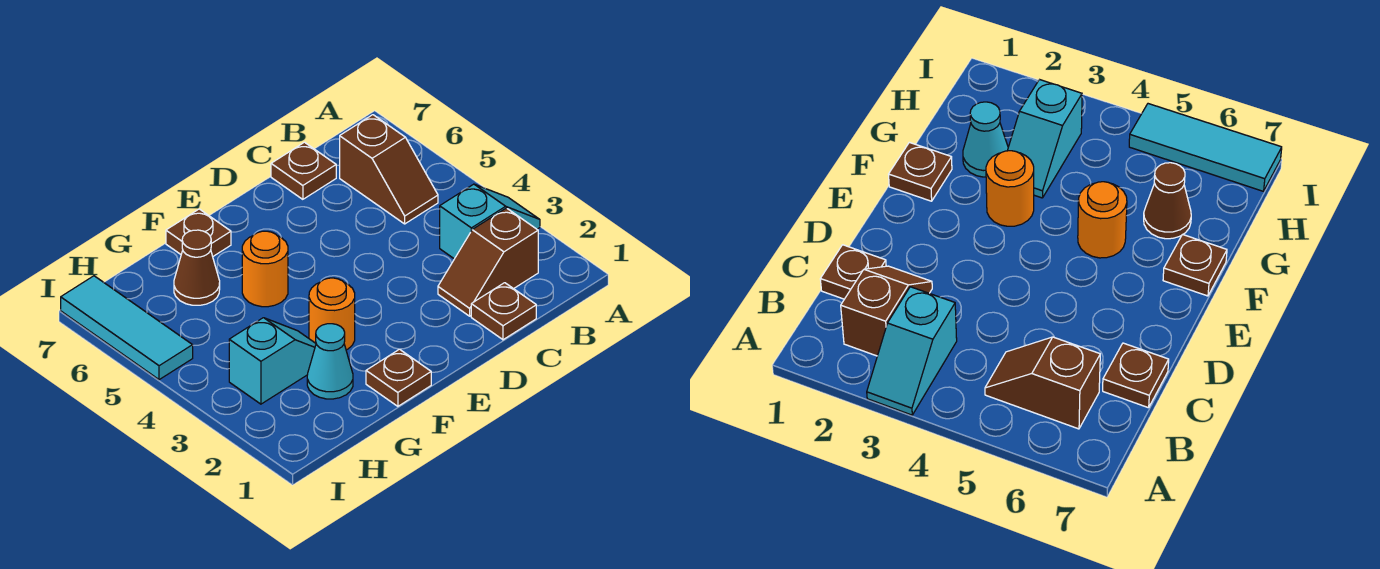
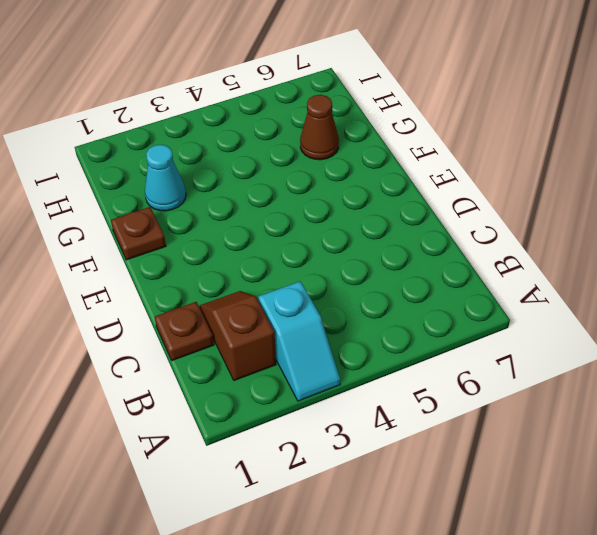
none -> brown slope B5:B6 level 1 top 6
none -> brown plate C7 level 1
none -> orange round brick F3 level 1

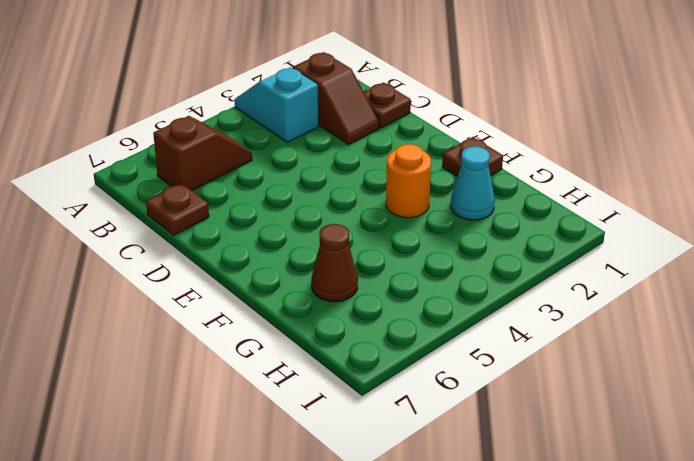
none -> orange round brick F5 level 1
none -> brown plate F7 level 1
none -> cyan slope G3:H3 level 1 top H

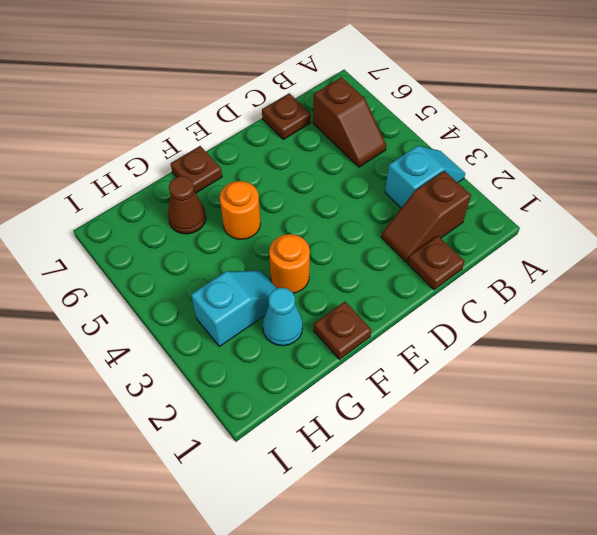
none -> cyan tile I5:I7 level 1

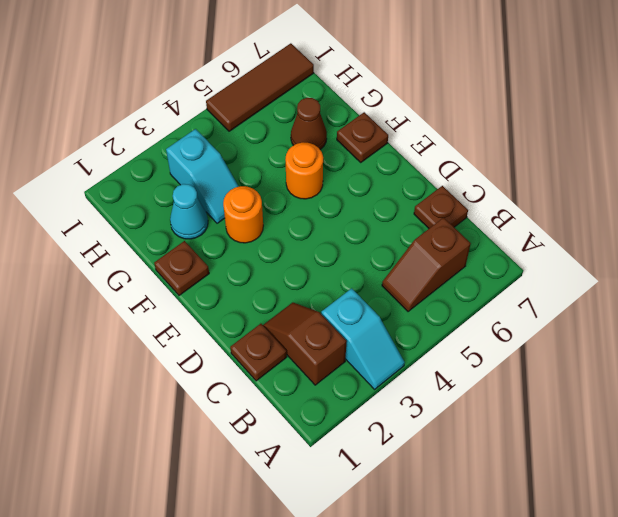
brown tile I5:I7 level 1 -> cyan tile I5:I7 level 1

